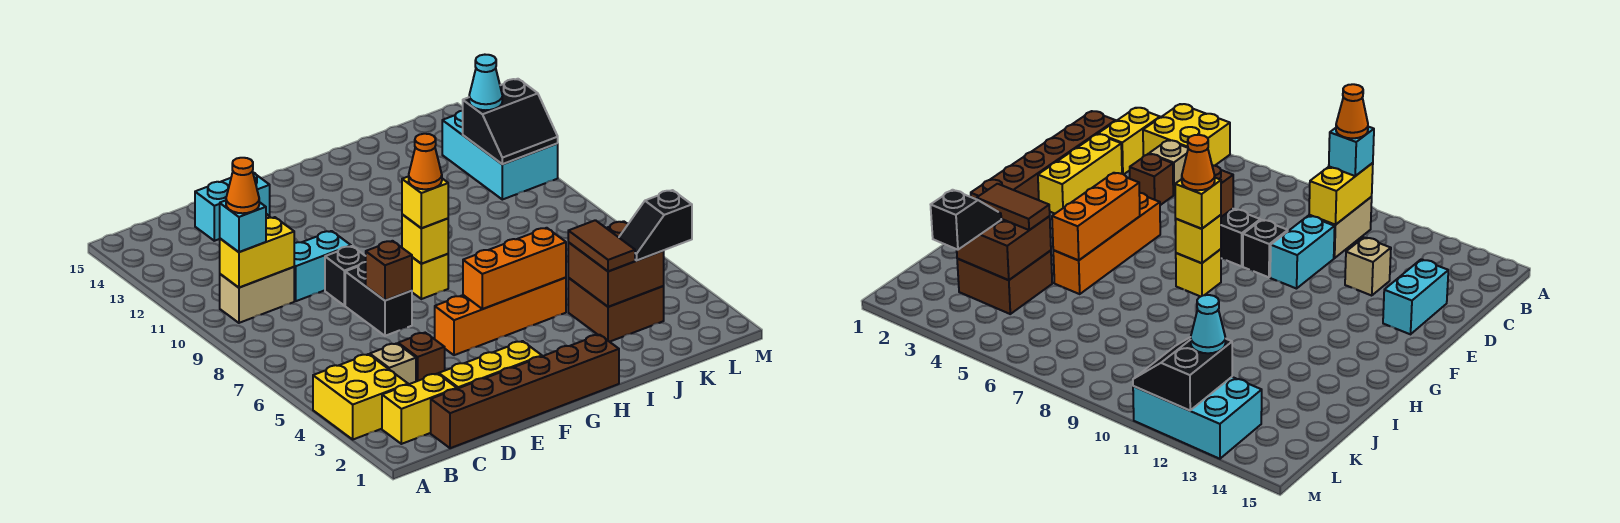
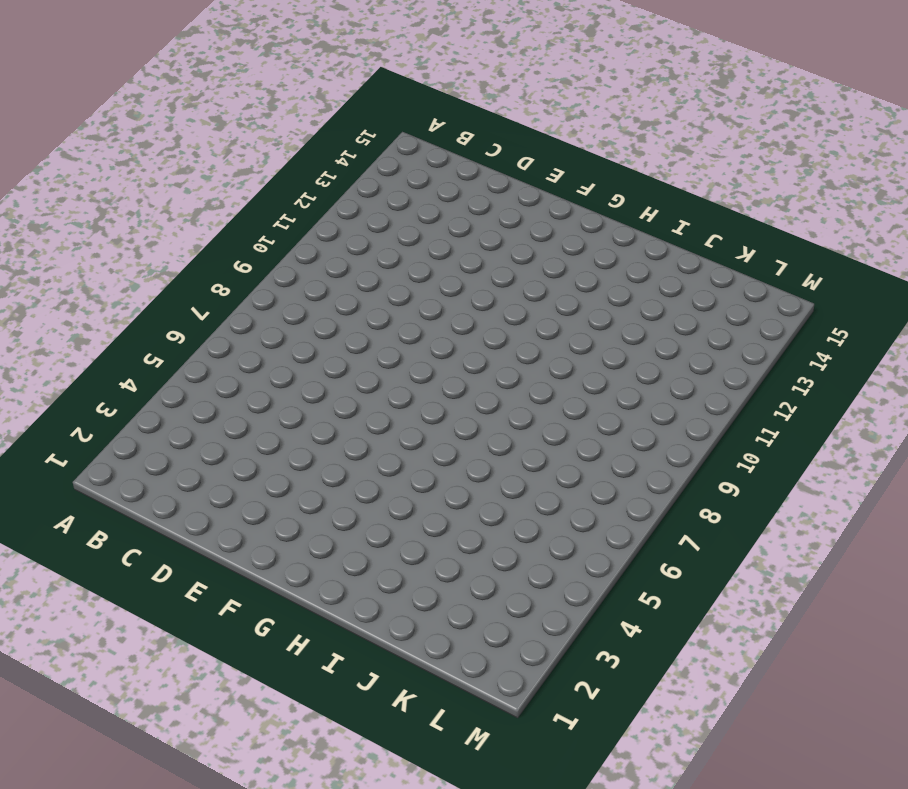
none -> yellow brick A3:B4 level 1
none -> yellow brick B2:C2 level 1
none -> tan brick B10:C10 level 1

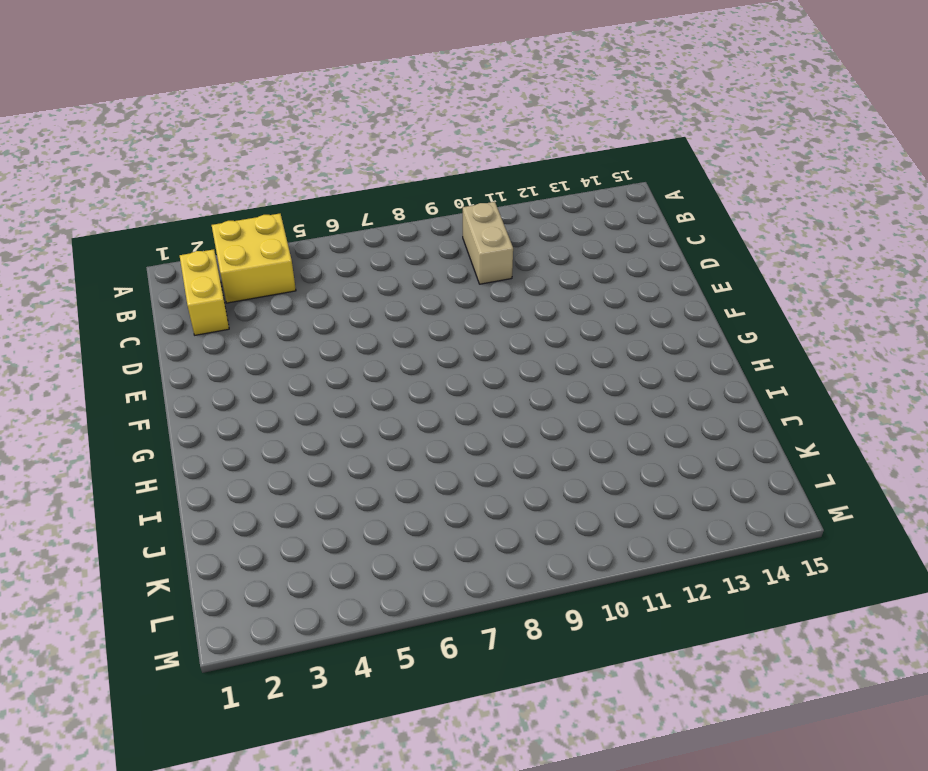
none -> brown brick C1:H1 level 1
none -> tan brick C4 level 1
none -> yellow brick D2:F2 level 1

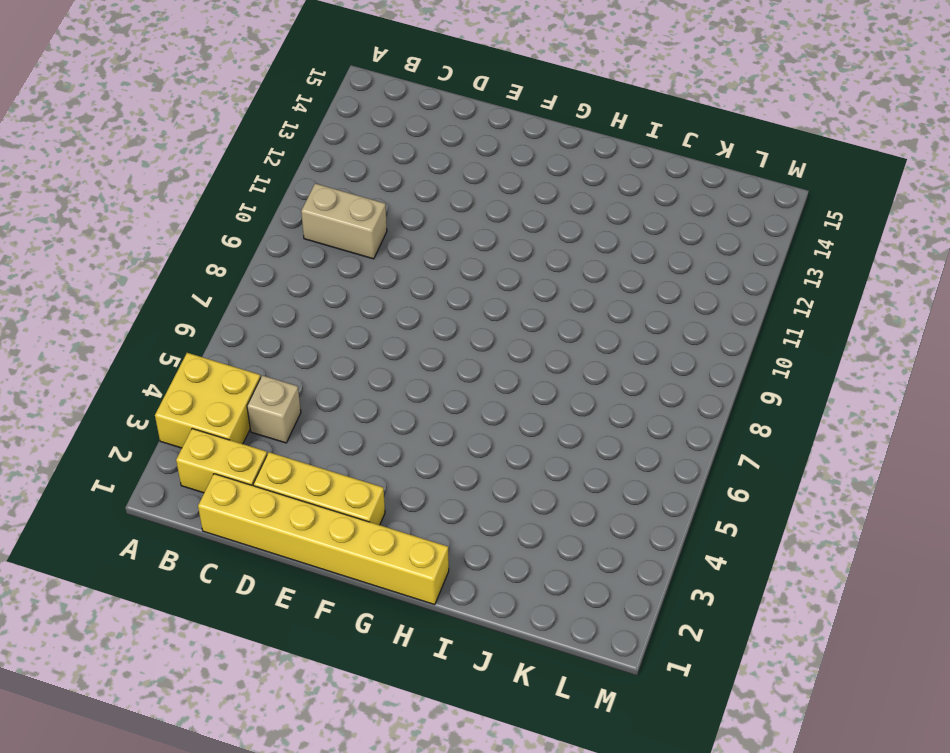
yellow brick C1:H1 level 1 -> brown brick C1:H1 level 1
none -> brown brick D4 level 1
none -> cyan brick D10:E10 level 1
none -> tan brick D12 level 1

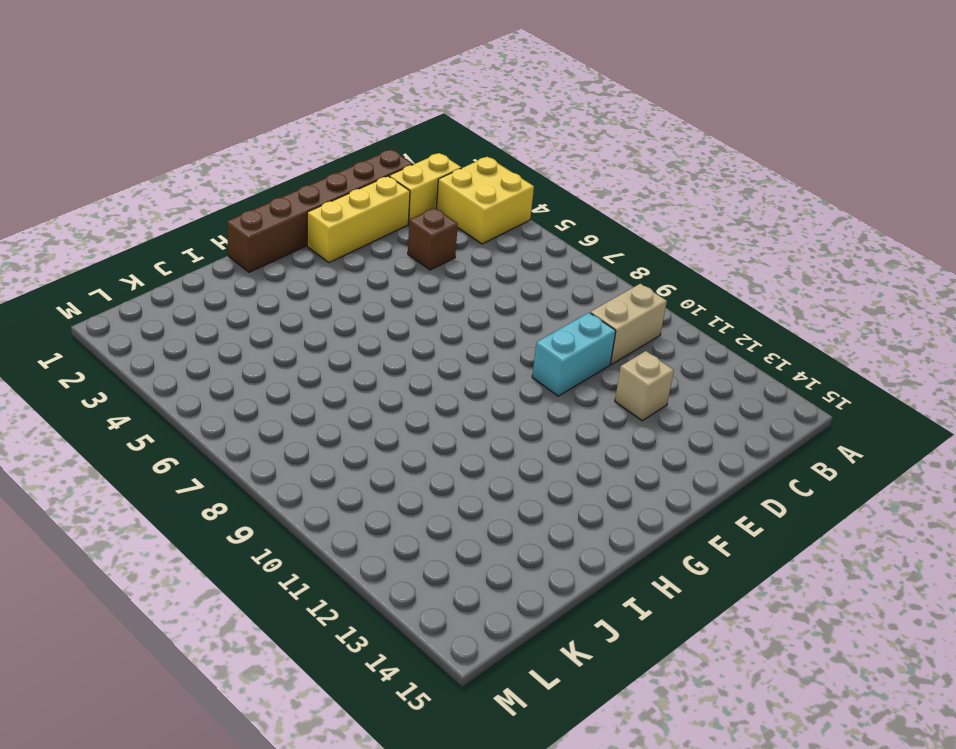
none -> tan brick C4 level 1
none -> cyan brick D14:E14 level 1
none -> black brick E7:E8 level 1

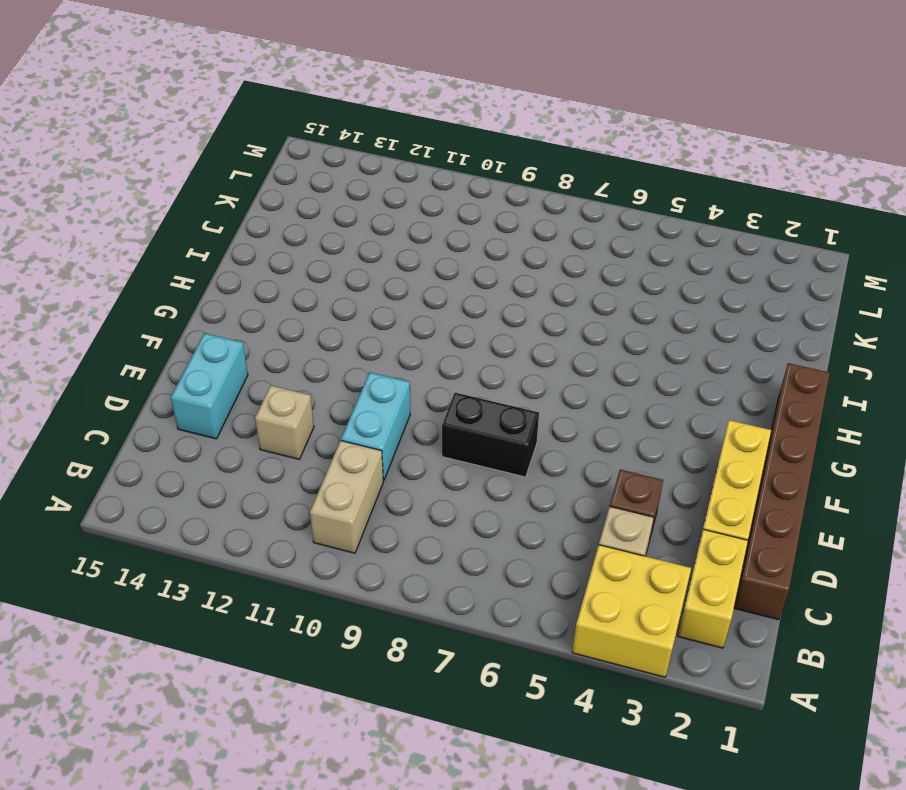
none -> black brick E9 level 1
none -> orange brick F5:I5 level 1
none -> yellow brick G8 level 1

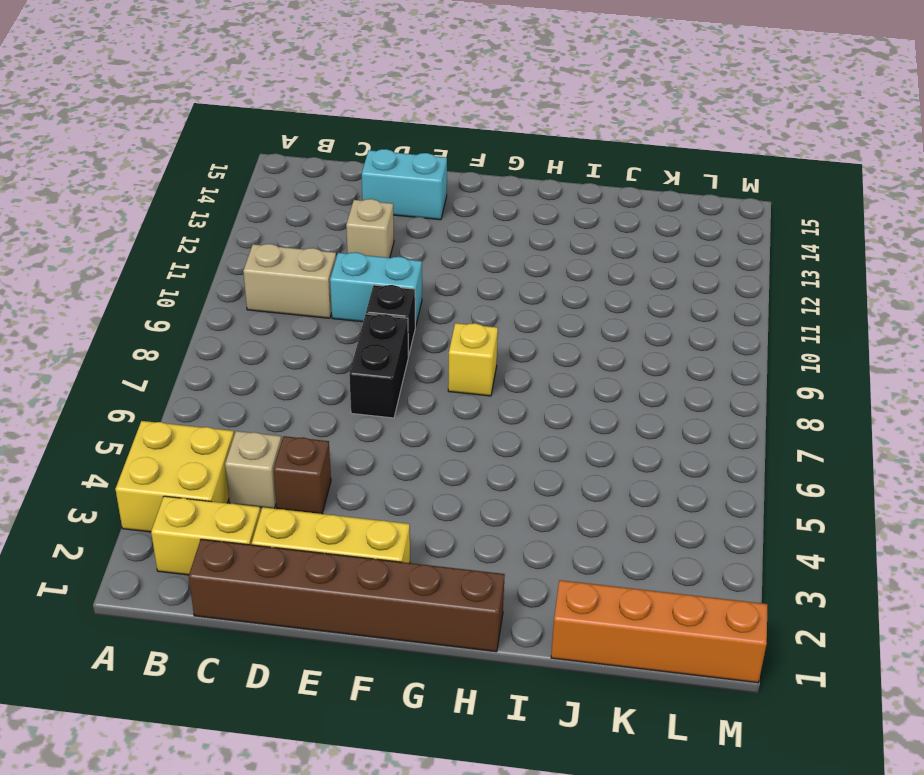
orange brick J1:M1 level 1 -> orange brick F5:I5 level 1
none -> brown brick J3:K4 level 1
none -> cyan brick L11:M13 level 1
none -> yellow brick B10:C10 level 2

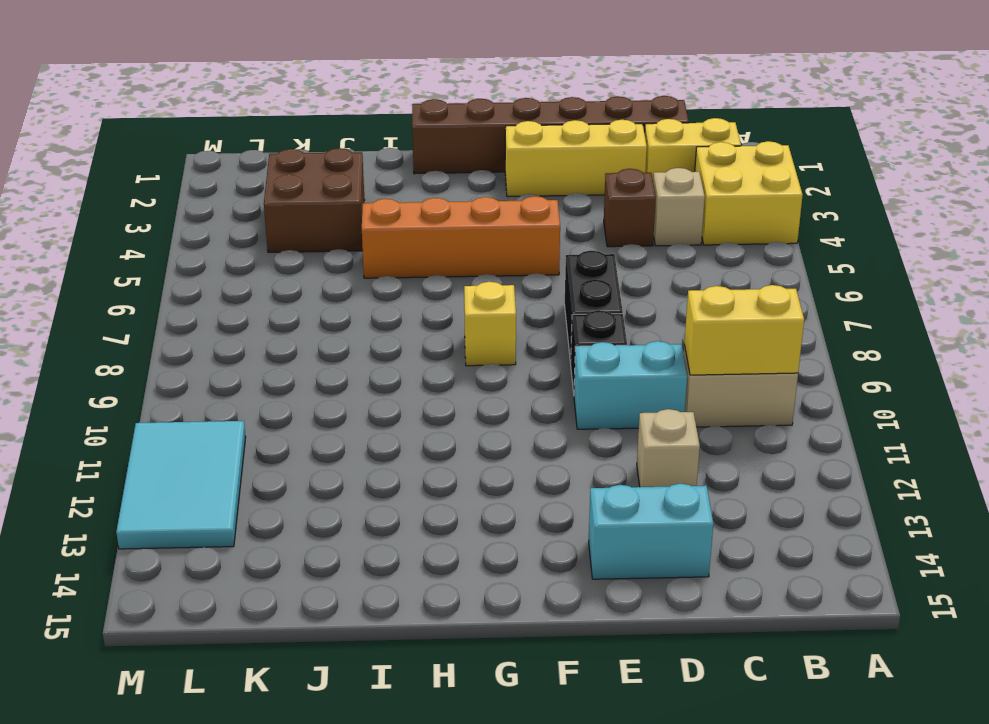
cyan tile L11:M13 level 1 -> cyan brick L11:M13 level 1
none -> brown brick E7 level 2
none -> orange brick G5:I5 level 2
none -> yellow brick G8 level 2

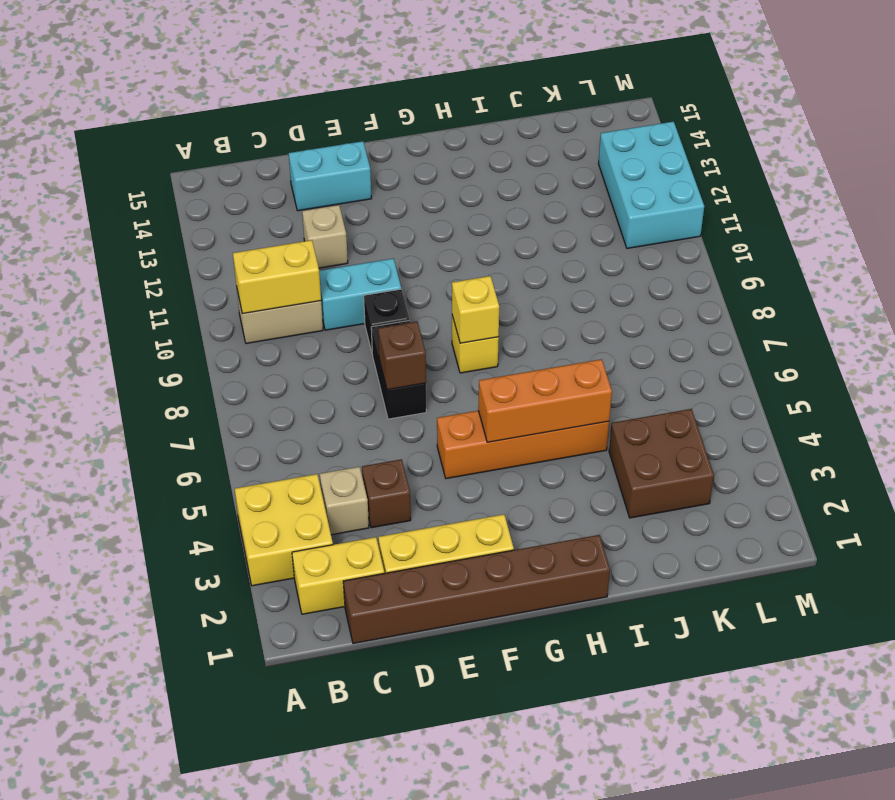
none -> brown brick J3:K4 level 2
none -> black slope L11:M12 level 2 top 12
none -> cyan brick B10 level 3

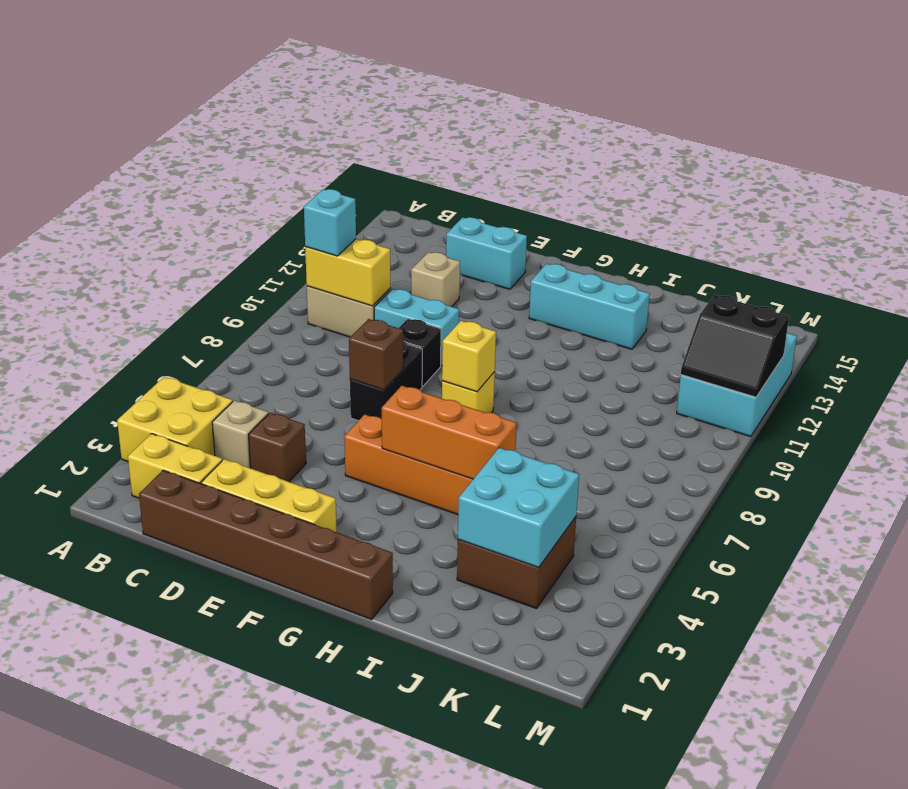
cyan brick G13:I13 level 1 -> none
cyan brick J3:K4 level 2 -> brown brick J3:K4 level 2
none -> yellow brick G8 level 3
none -> brown tile J3:J4 level 3
none -> black slope K3:L3 level 3 top L

